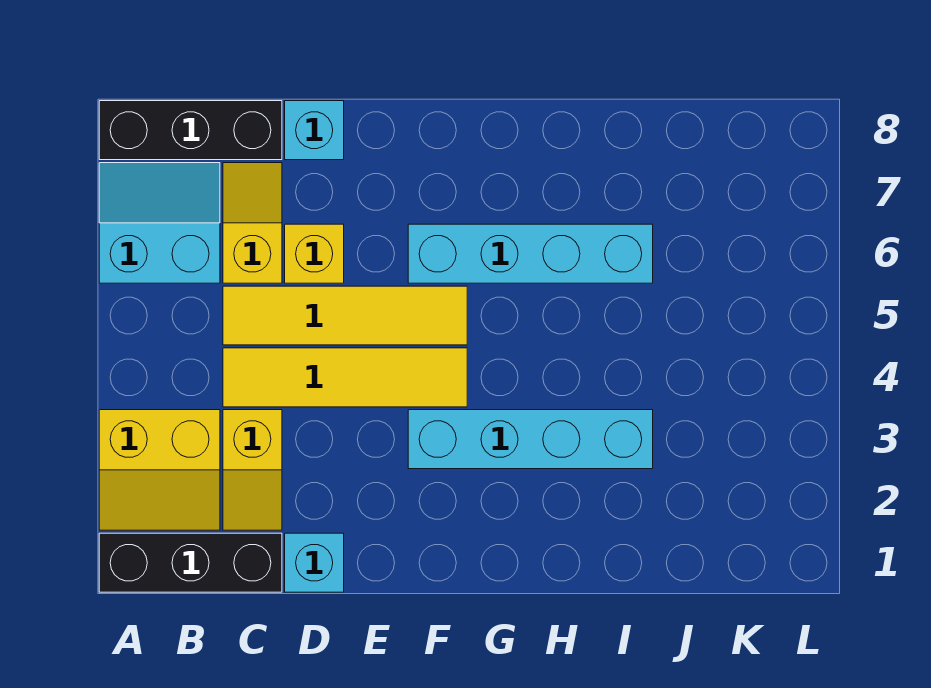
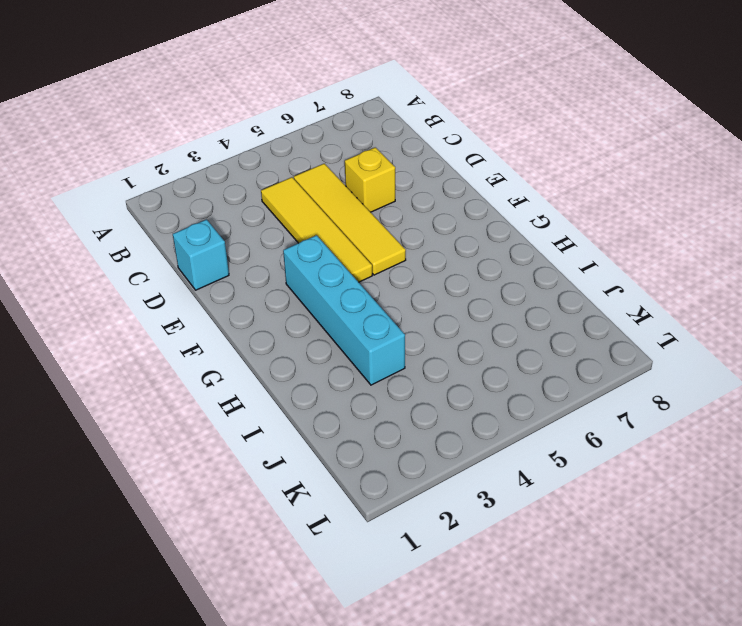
none -> black brick A1:C1 level 1
none -> yellow slope A2:B3 level 1 top 3
none -> cyan slope A6:B7 level 1 top 6

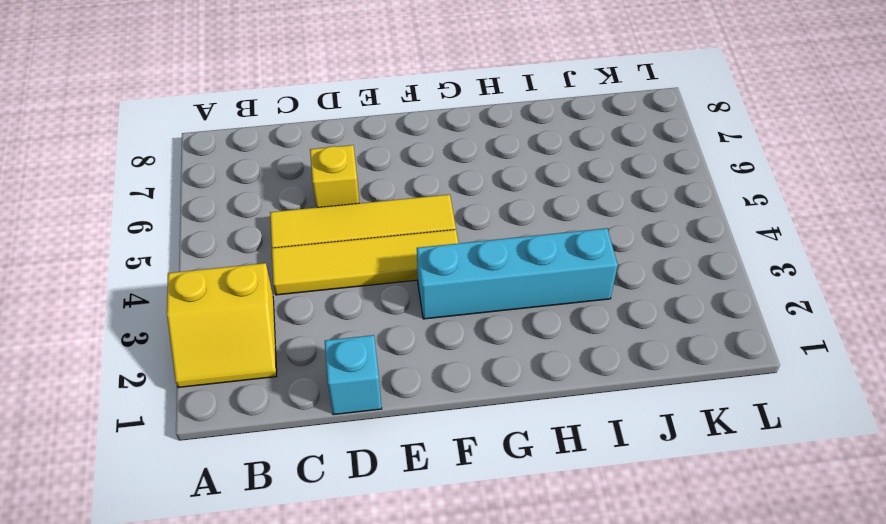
none -> black brick A1:C1 level 1
none -> cyan slope A6:B7 level 1 top 6
none -> black brick A8:C8 level 1

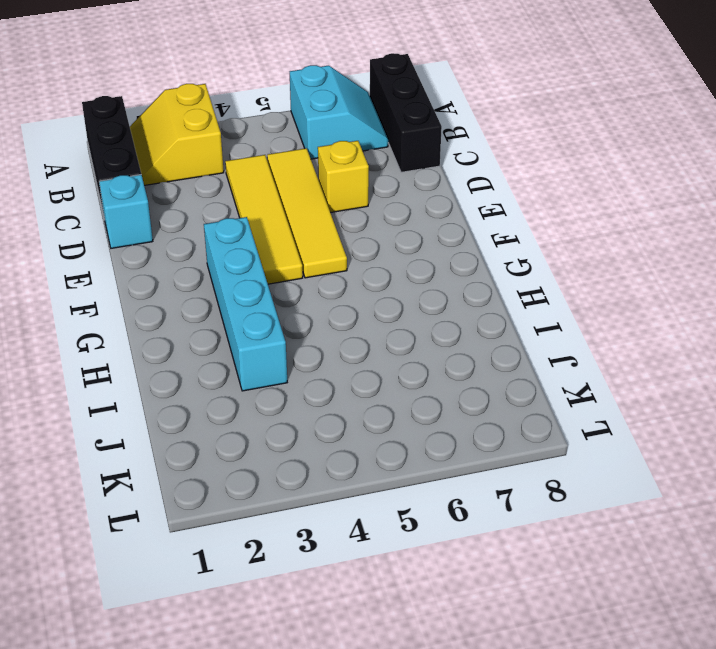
none -> yellow slope C2:C3 level 1 top 3
none -> yellow slope C6:C7 level 1 top 6
none -> cyan brick D8 level 1

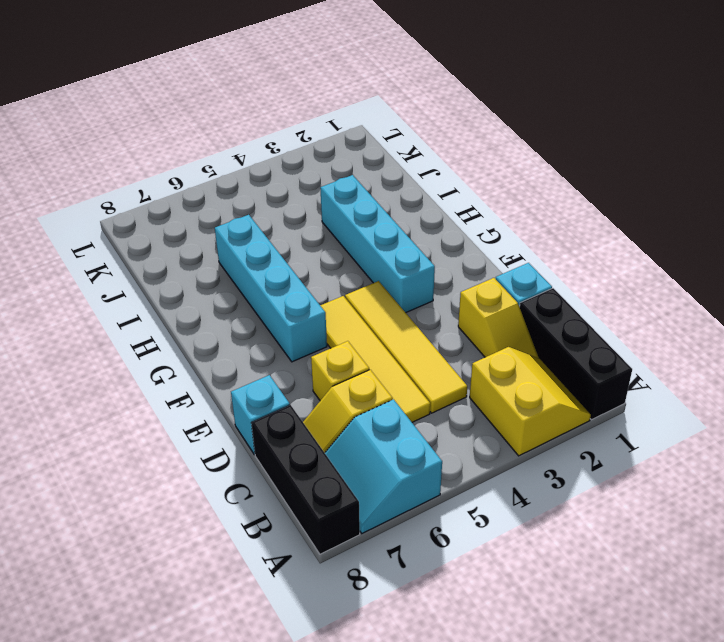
yellow slope C2:D2 level 1 top D -> yellow slope C2:C3 level 1 top 3

